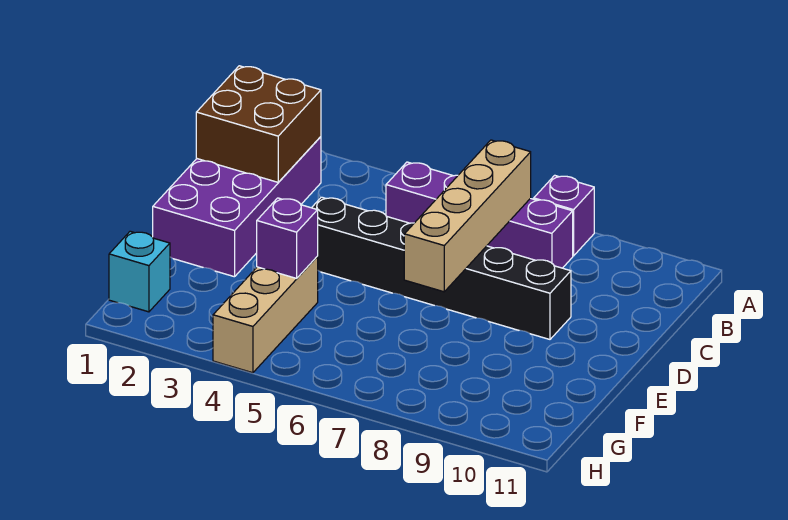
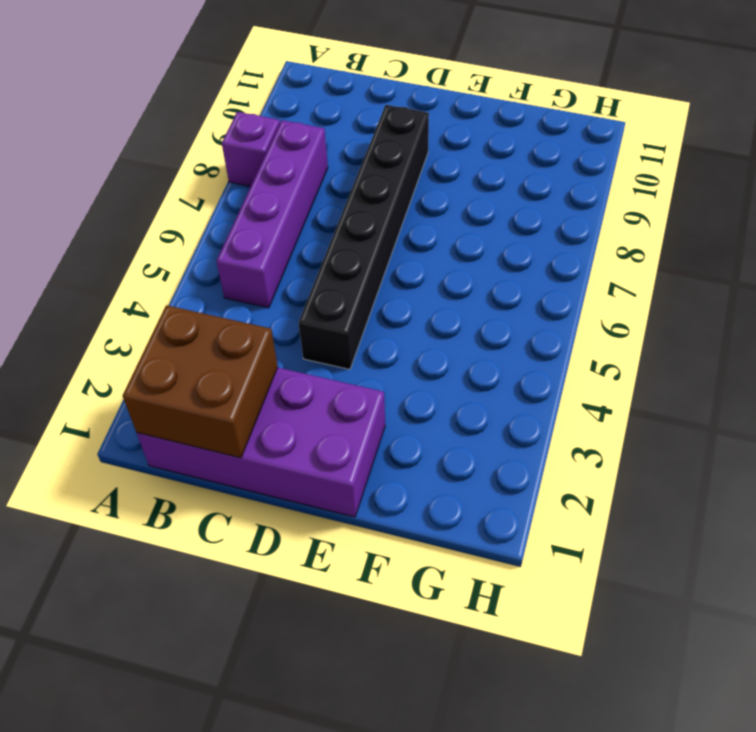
none -> tan brick F4:H4 level 1
none -> cyan brick G1 level 1

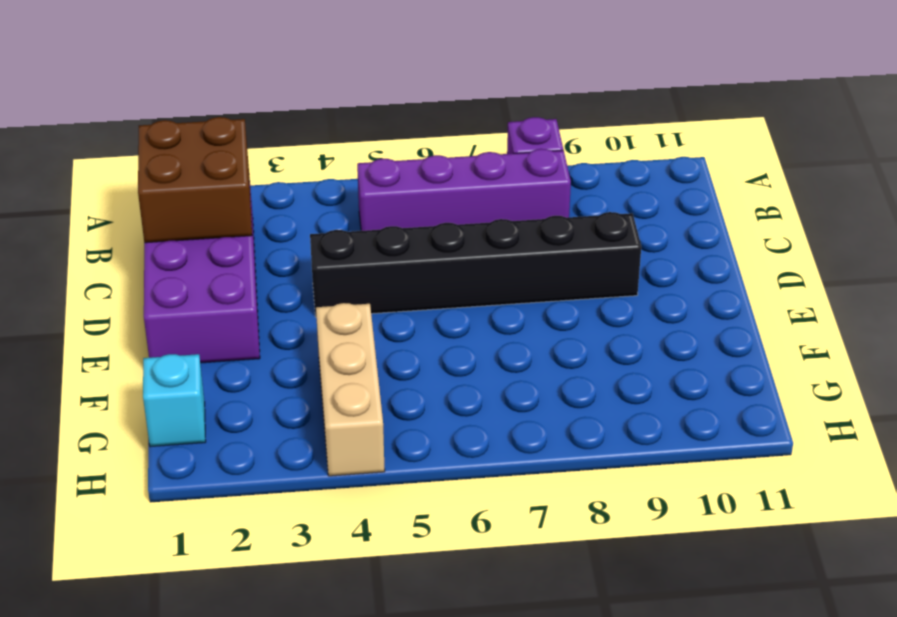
none -> tan brick B7:E7 level 2
none -> purple brick F4 level 2

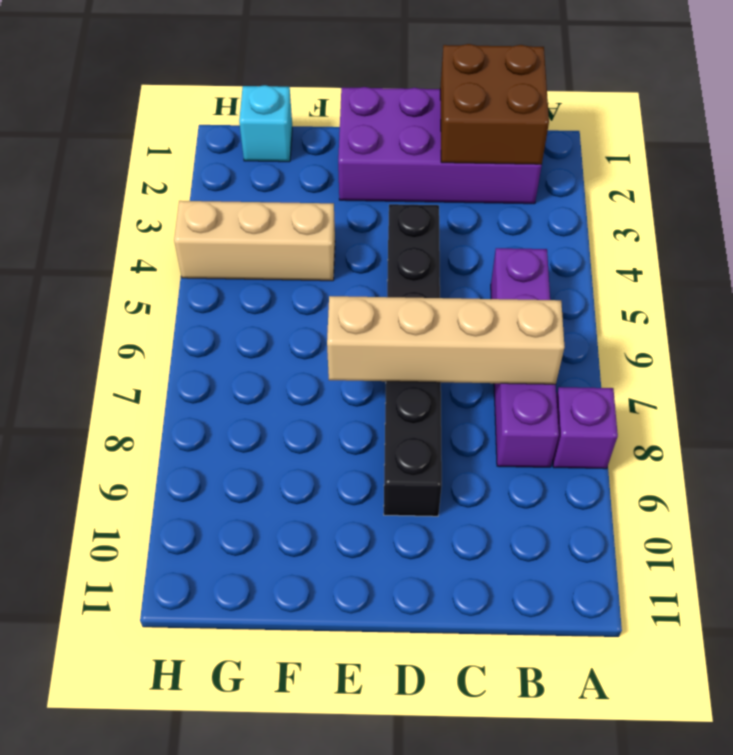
none -> purple brick F4 level 2

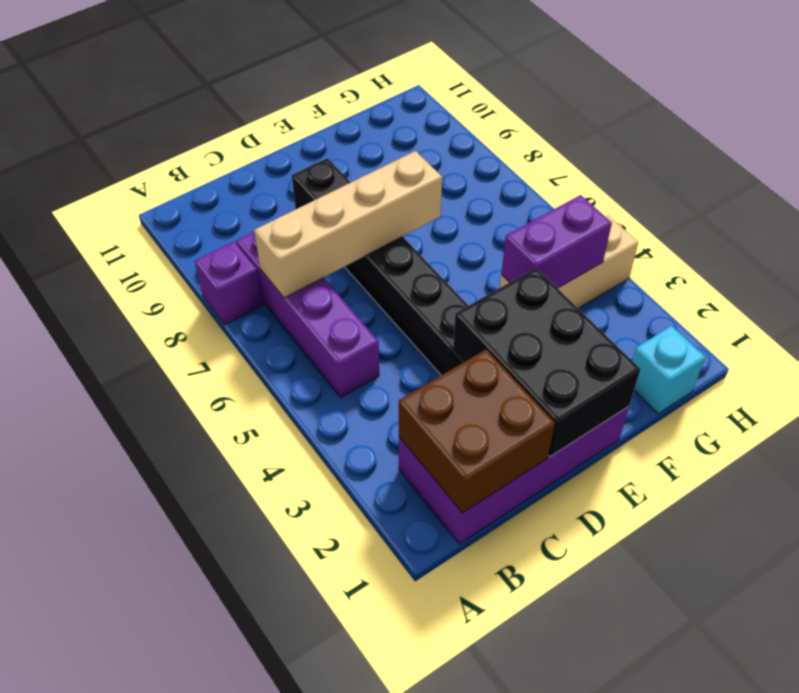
black brick D1:E3 level 2 -> none
purple brick F4:G4 level 2 -> purple brick F4 level 2

